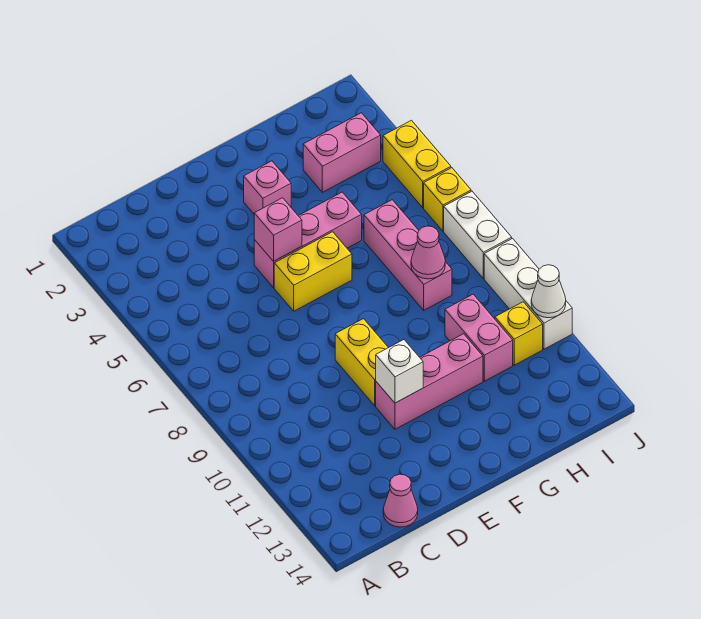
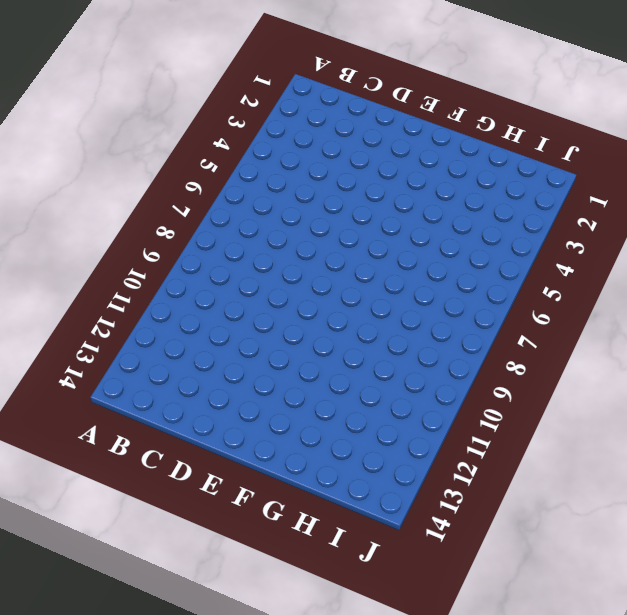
none -> pink cone C14 level 1
none -> pink brick E5:G5 level 1
none -> yellow brick E6:F6 level 1

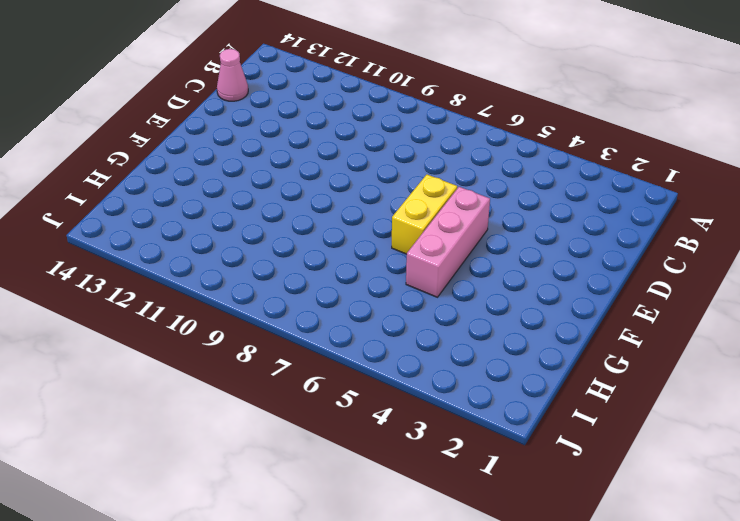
none -> yellow brick E9:E10 level 1
none -> pink brick E11:G11 level 1
none -> pink brick F3 level 1

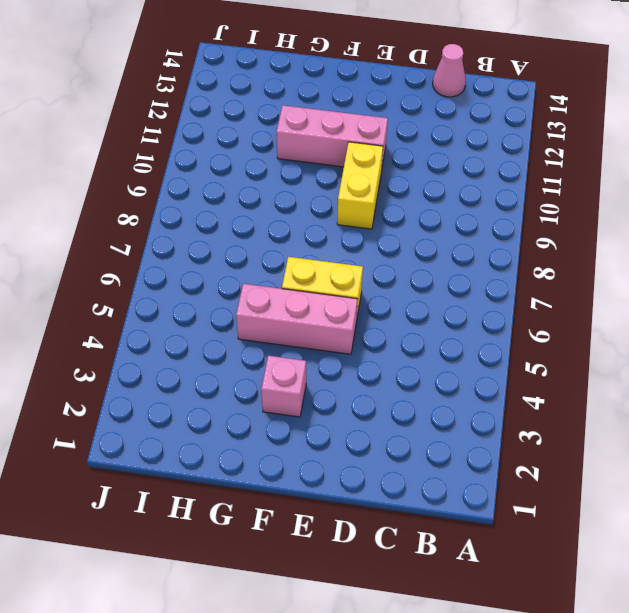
none -> pink brick H3:I3 level 1
none -> pink brick H6:H8 level 1
none -> pink brick H10:H11 level 1

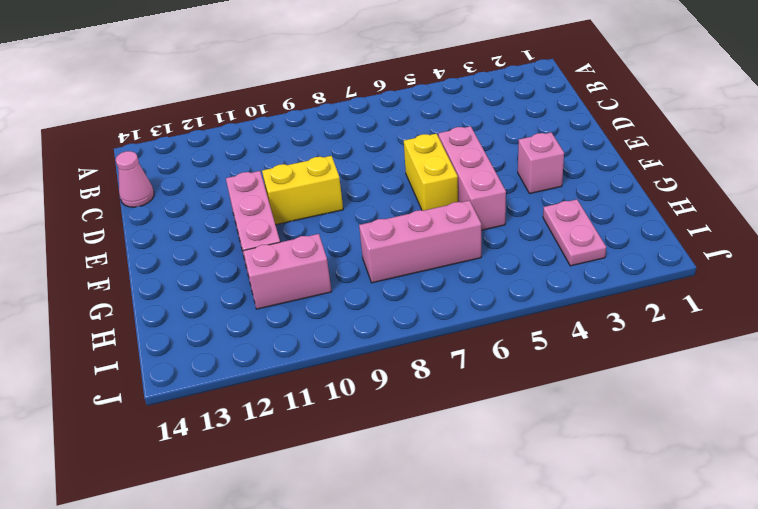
pink plate H3:I3 level 1 -> pink brick H3:I3 level 1
none -> yellow brick I11 level 1
none -> yellow brick J4:J5 level 1
none -> yellow brick J6 level 1

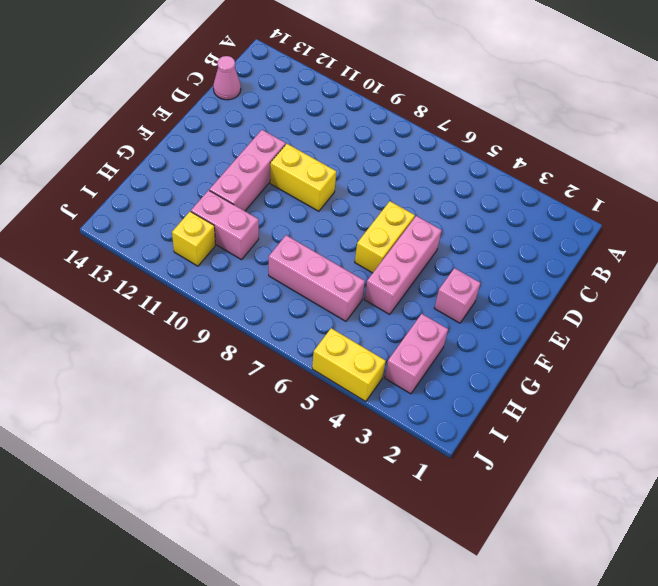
none -> yellow brick J6 level 1
none -> white brick J7:J8 level 1
none -> white brick J9:J11 level 1

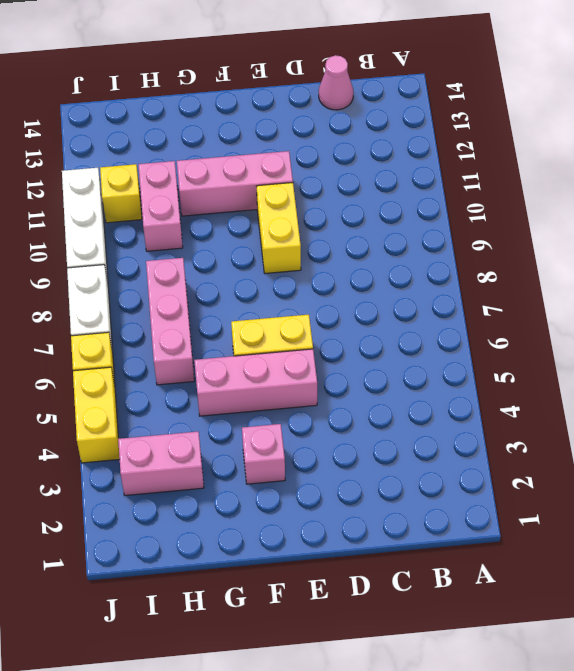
none -> pink brick E5 level 2
none -> white brick E11 level 2
none -> pink cone H8 level 2

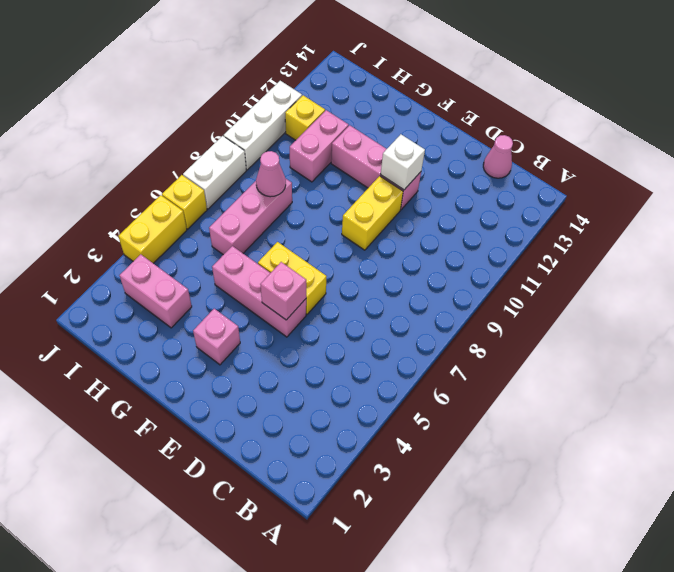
none -> white cone J11 level 2

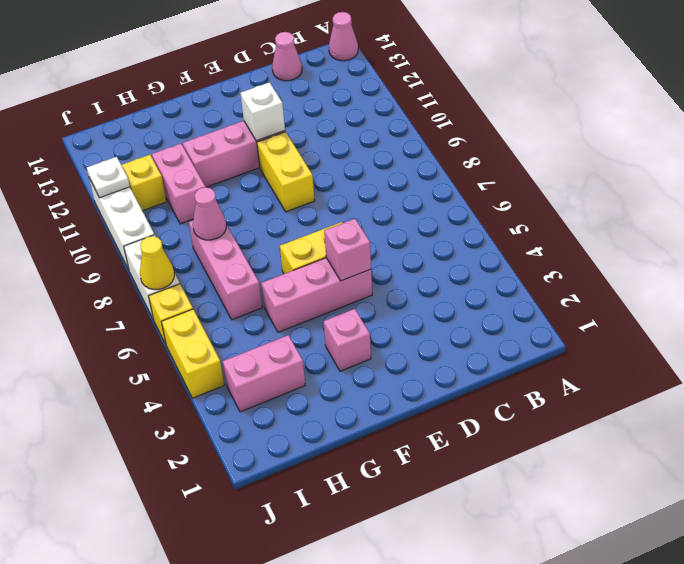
pink cone A14 level 1 -> none
yellow cone J7 level 2 -> none
white plate J11 level 2 -> white cone J11 level 2

